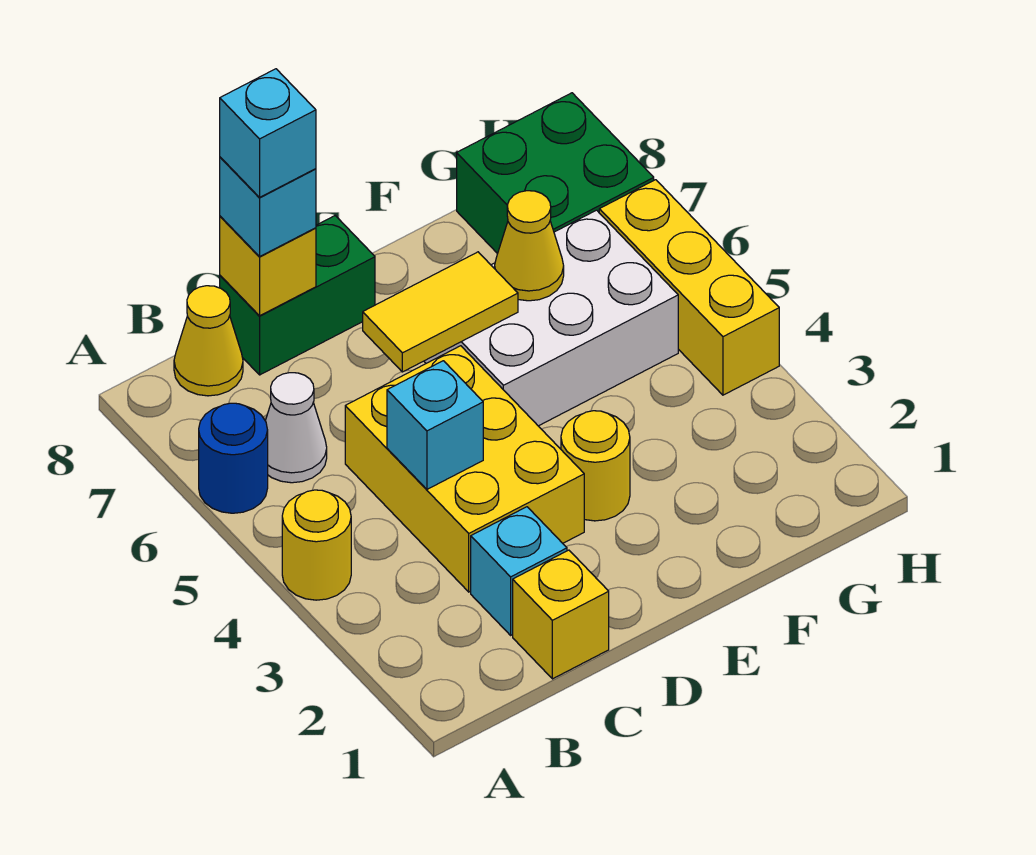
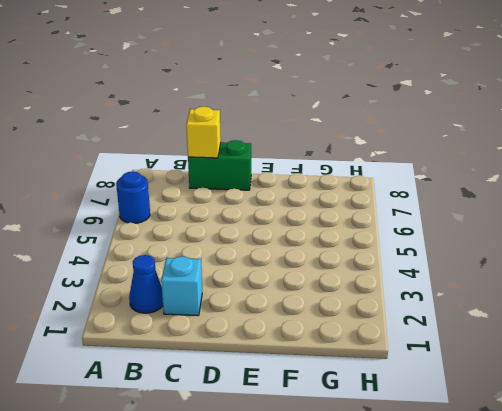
blue cone B2 level 1 -> none
none -> yellow round brick A4 level 1
none -> white cone B6 level 1
none -> yellow cone B8 level 1

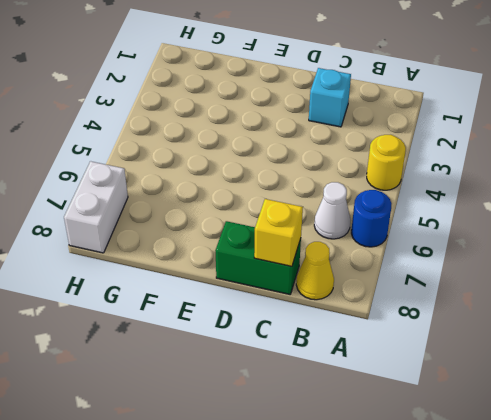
white brick H7:H8 level 1 -> green brick G7:H8 level 1
none -> yellow brick C1 level 1
none -> yellow brick C3:D5 level 1
none -> yellow round brick E3 level 1

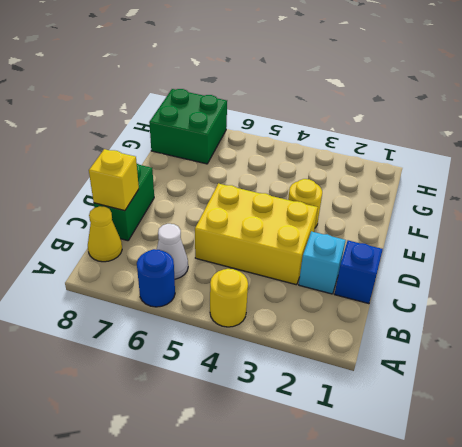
blue brick C1 level 1 -> yellow brick C1 level 1
none -> white brick E5:G6 level 1
none -> yellow brick H4:H6 level 1
none -> cyan brick C4 level 2

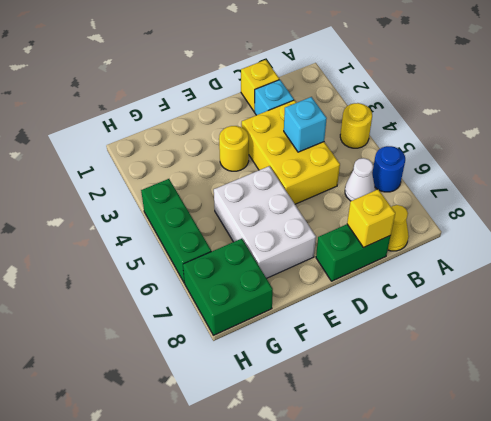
white brick E5:F7 level 1 -> white brick E5:G6 level 1
green brick H4:H6 level 1 -> yellow brick H4:H6 level 1
none -> yellow tile D6:E6 level 2
none -> yellow cone F6 level 2
none -> cyan brick C8 level 3

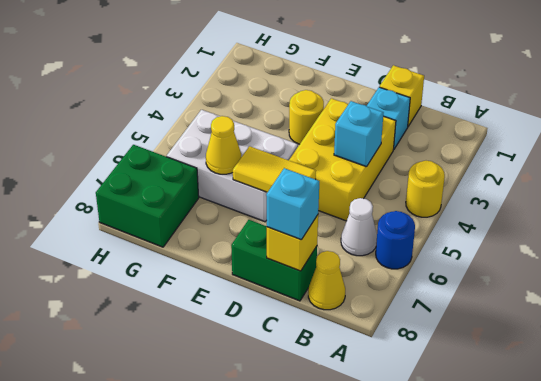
none -> yellow brick H4:H6 level 1
none -> cyan brick C8 level 4

